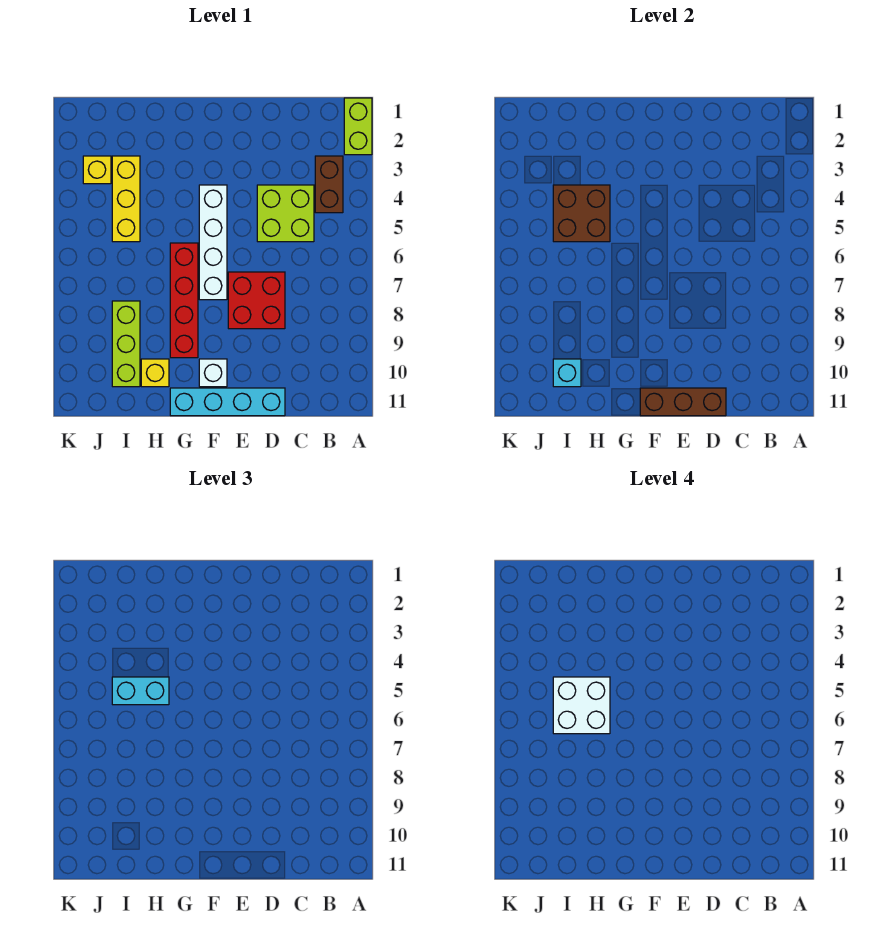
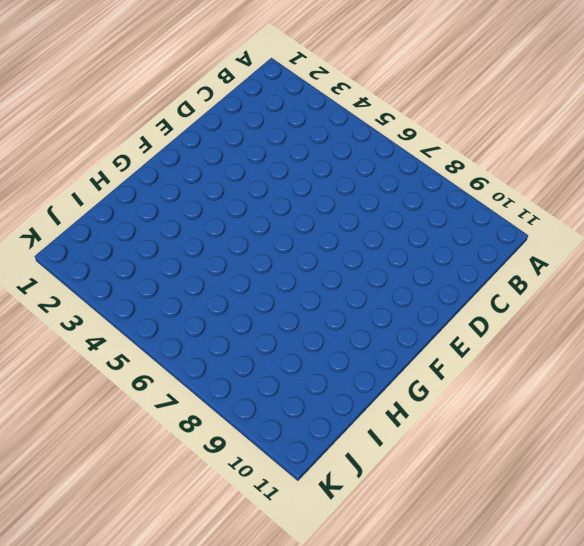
none -> lime brick A1:A2 level 1
none -> brown brick B3:B4 level 1
none -> lime brick C4:D5 level 1

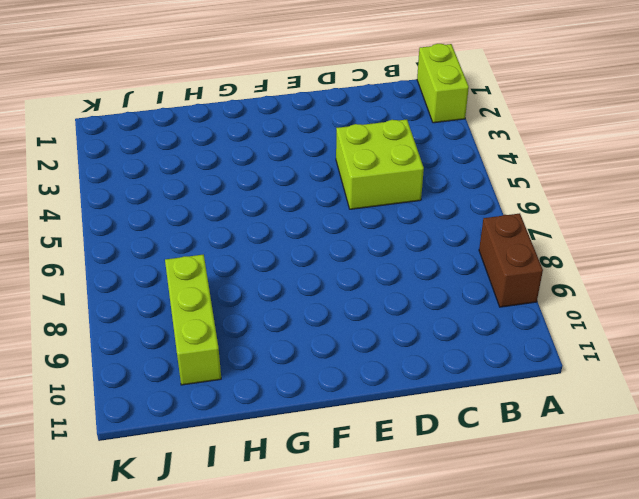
brown brick A8:A9 level 1 -> brown brick B3:B4 level 1
none -> red brick D7:E8 level 1
none -> cyan brick D11:G11 level 1
none -> white brick F4:F7 level 1

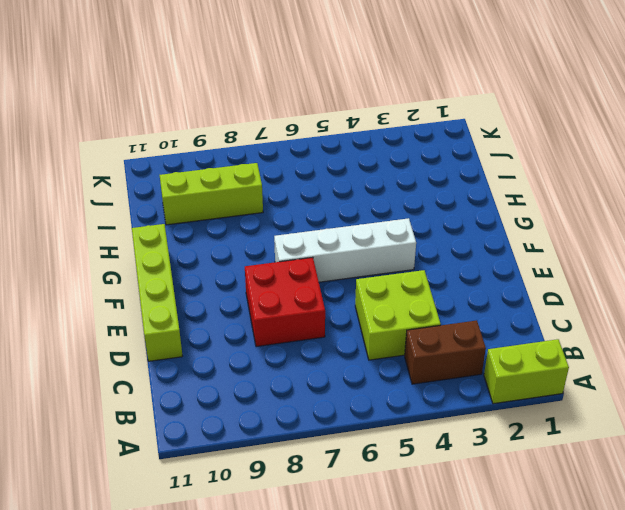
lime brick D11:G11 level 1 -> cyan brick D11:G11 level 1
none -> white brick F10 level 1
none -> red brick G6:G9 level 1
none -> yellow brick H10 level 1

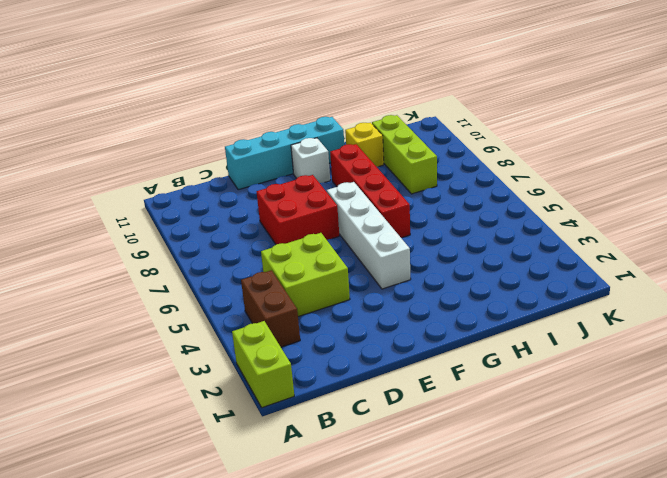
none -> yellow brick I3:I5 level 1
none -> yellow brick J3 level 1
none -> brown brick D11:F11 level 2

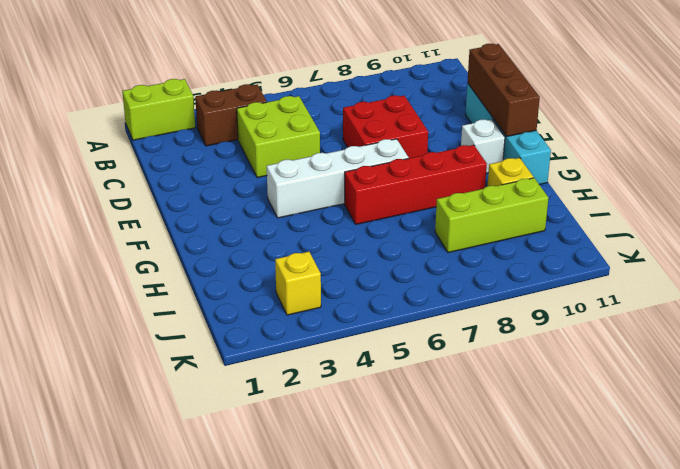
none -> yellow brick I3:I5 level 1
none -> brown brick H4:I5 level 2
none -> cyan brick I10 level 2

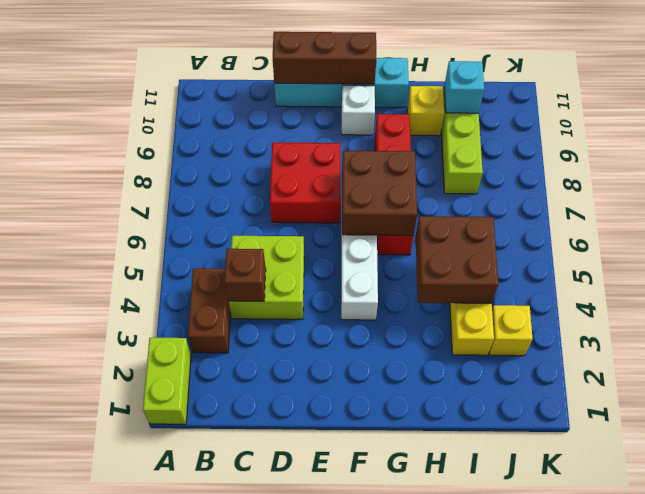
brown brick C4 level 2 -> none
brown brick F6:G7 level 2 -> none
none -> cyan brick H5:I5 level 3
none -> white brick H5:I6 level 4

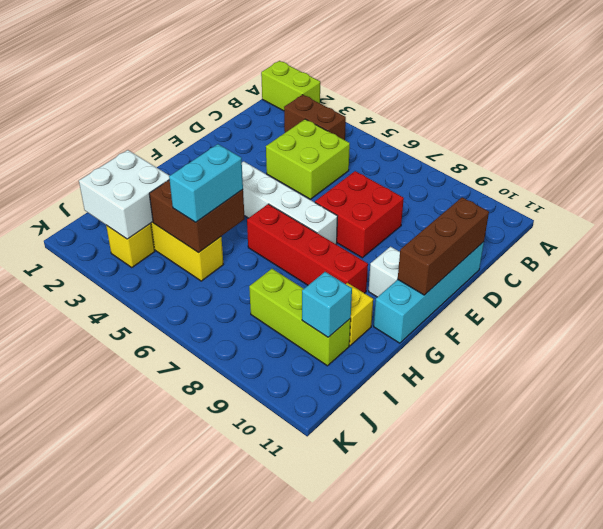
white brick I2:J3 level 2 -> white brick H5:I6 level 4

